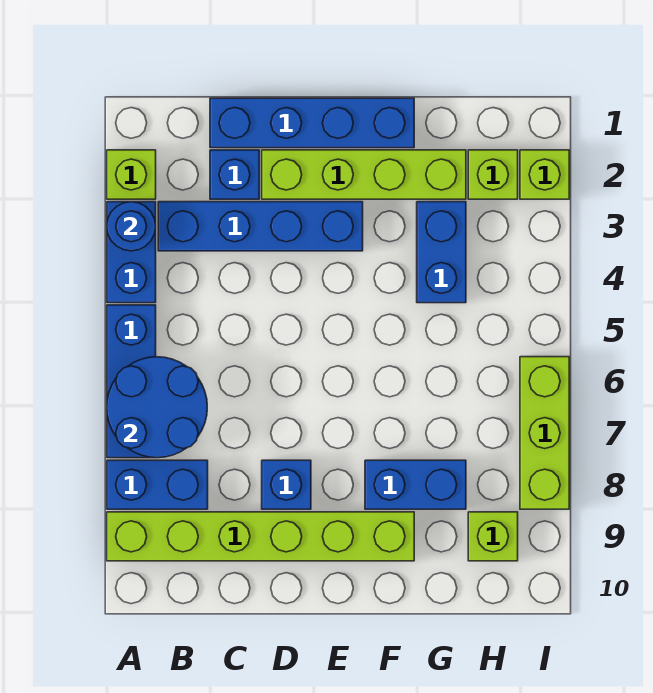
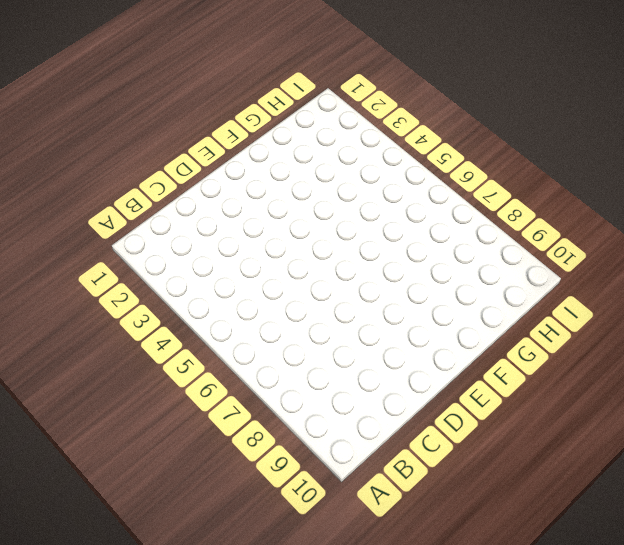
none -> lime brick A2 level 1
none -> blue brick A3:A4 level 1
none -> blue brick A5:A7 level 1

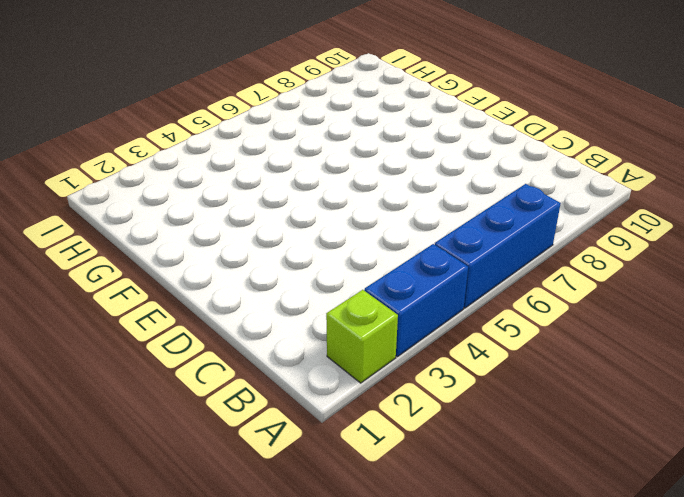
none -> blue brick A8:B8 level 1
none -> lime brick A9:F9 level 1
none -> blue brick B3:E3 level 1

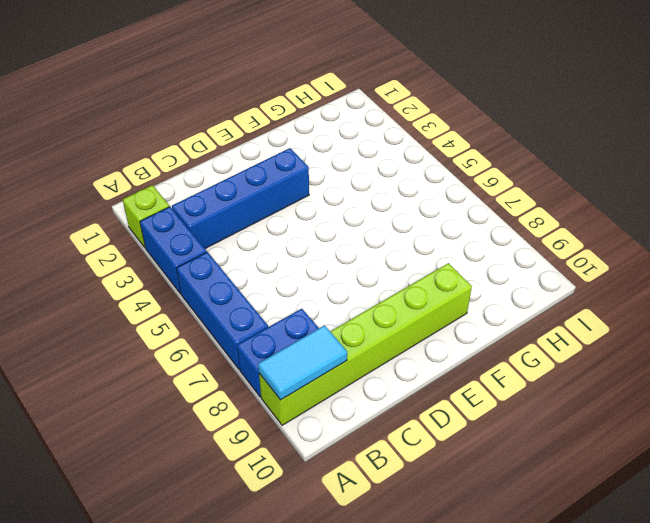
cyan tile A9:B9 level 2 -> none
none -> blue brick C1:F1 level 1
none -> blue brick C2 level 1
none -> lime brick D2:G2 level 1

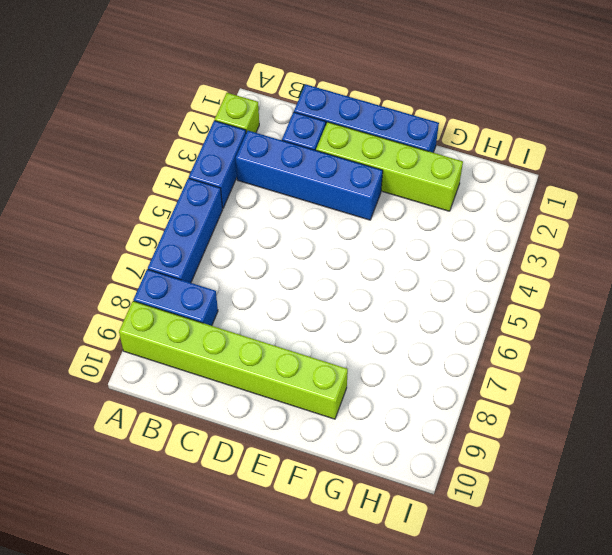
none -> blue brick D8 level 1
none -> blue brick F8:G8 level 1
none -> blue brick G3:G4 level 1

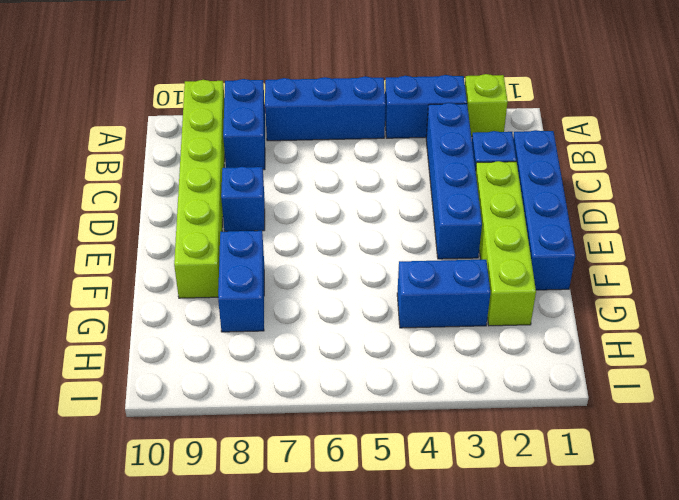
none -> lime brick H2 level 1
none -> lime brick H9 level 1
none -> lime brick I2 level 1

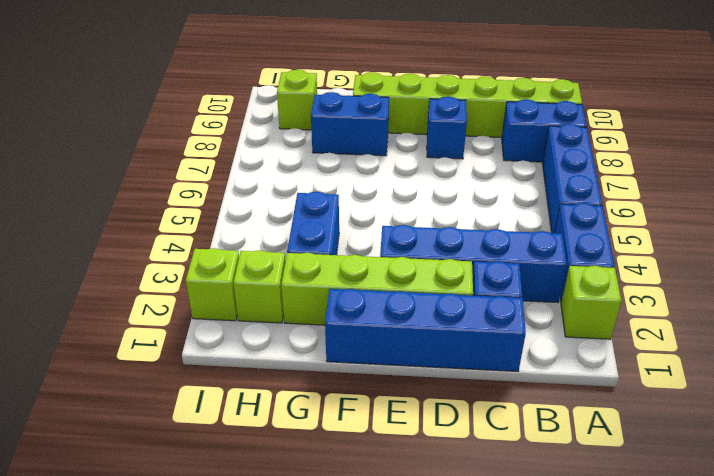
none -> lime brick I6:I8 level 1
none -> blue round brick A3 level 2
none -> blue round brick A6:B7 level 2

